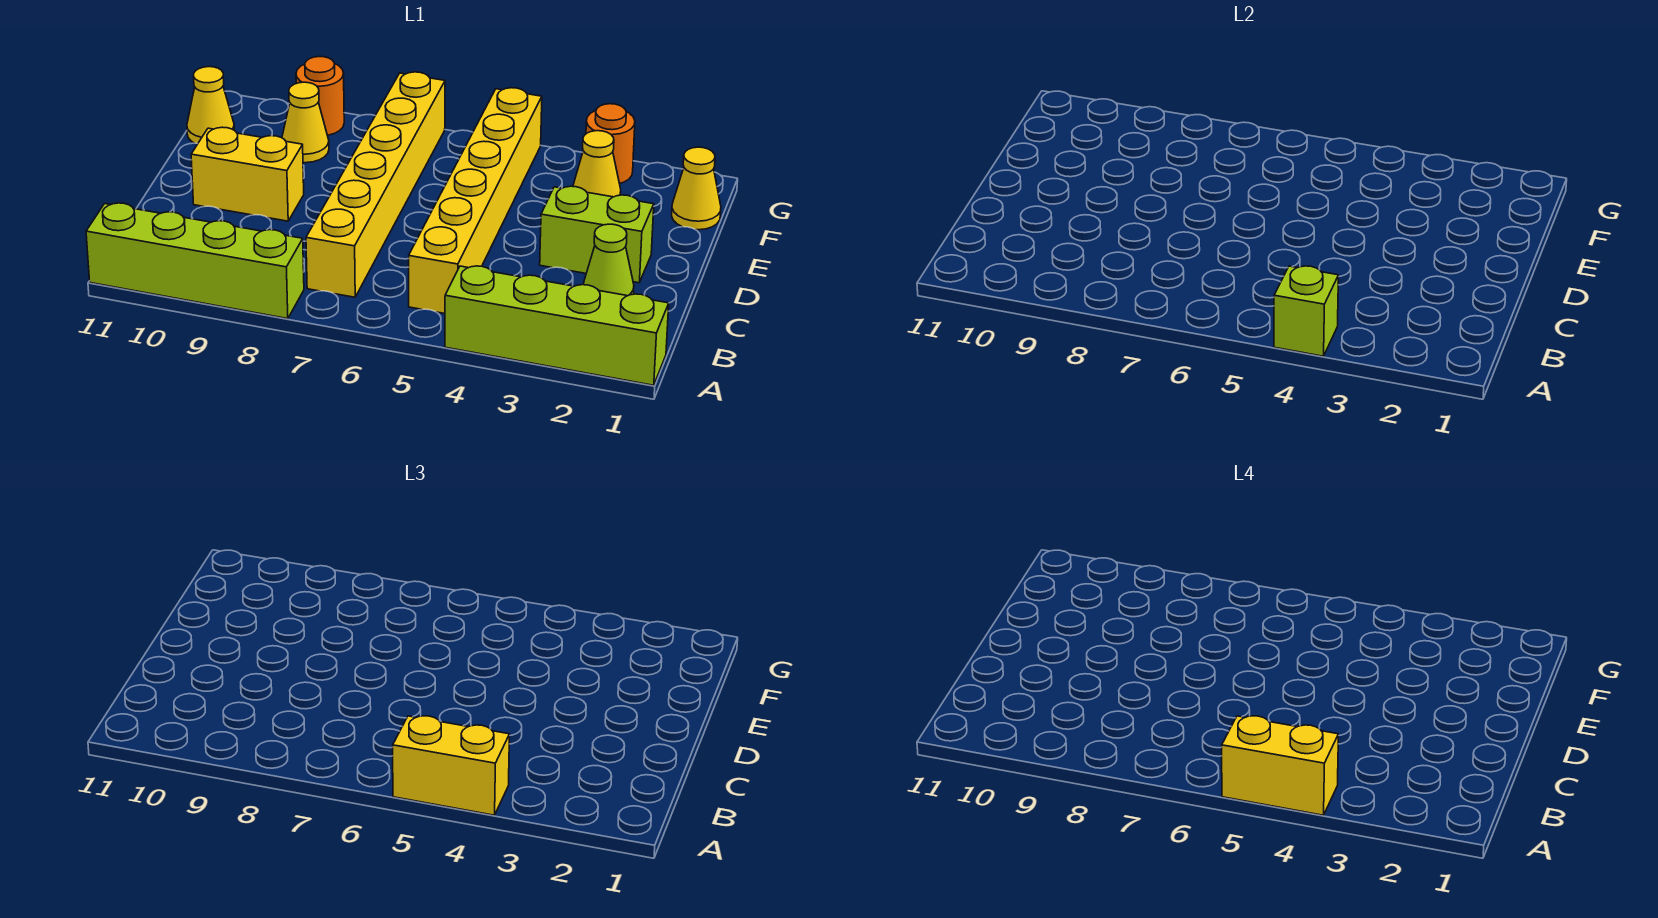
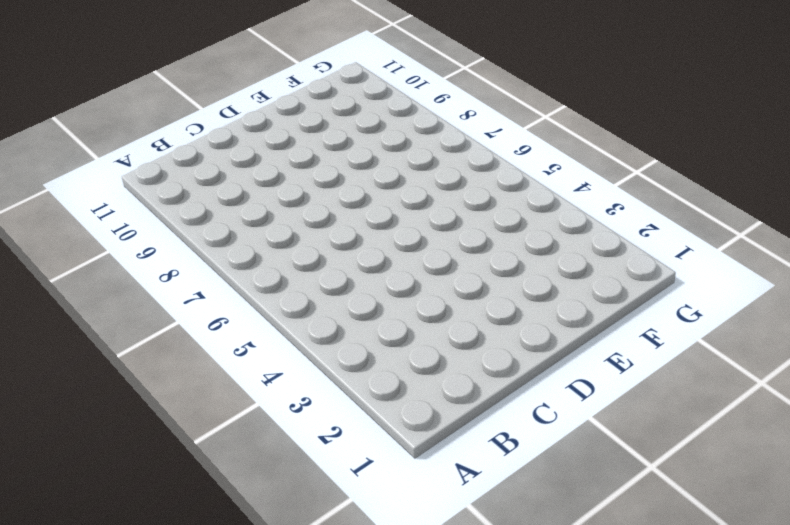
none -> lime brick A1:A4 level 1
none -> lime brick A8:A11 level 1
none -> yellow brick B5:G5 level 1

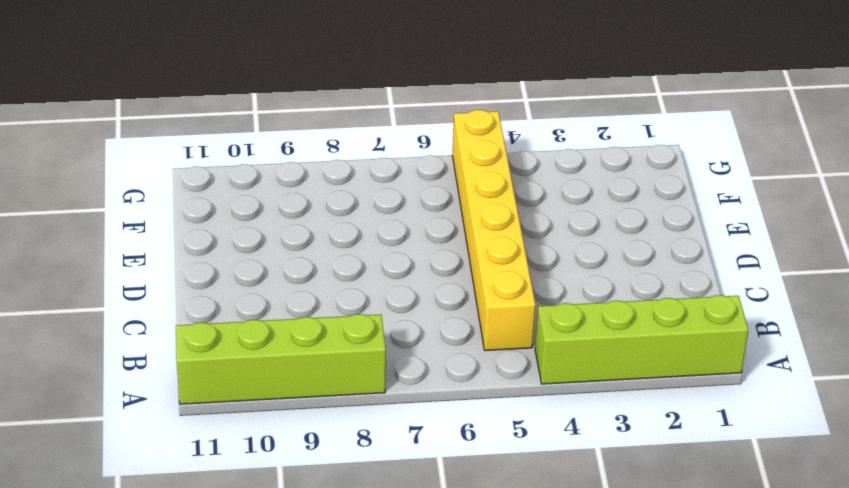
none -> yellow brick B7:G7 level 1
none -> lime cone C2 level 1
none -> lime brick D2:D3 level 1

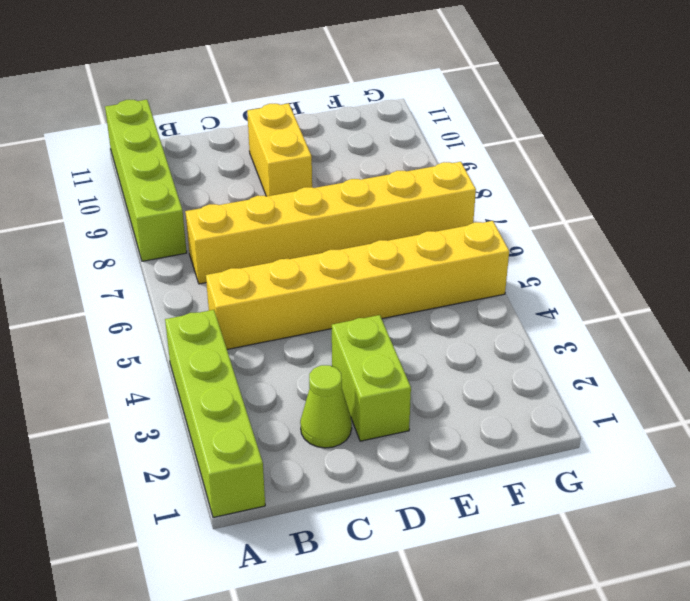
none -> yellow cone F1 level 1
none -> yellow cone F3 level 1
none -> yellow cone F9 level 1

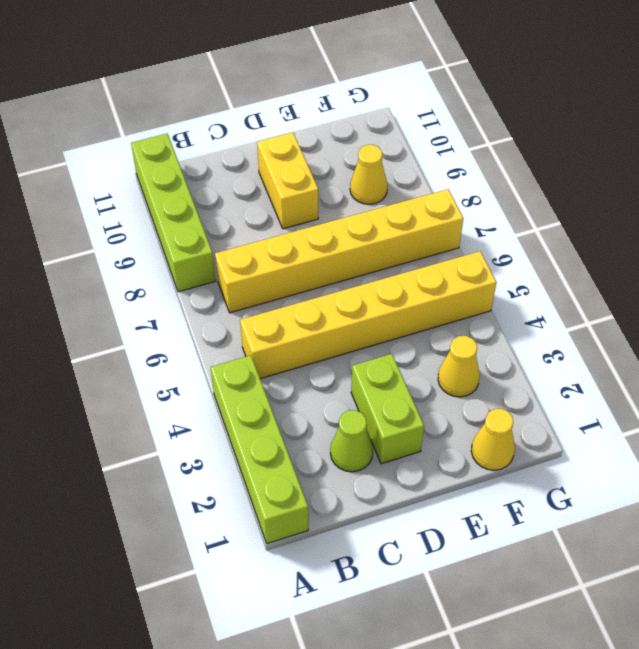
none -> yellow cone F11 level 1
none -> orange round brick G3 level 1
none -> orange round brick G9 level 1

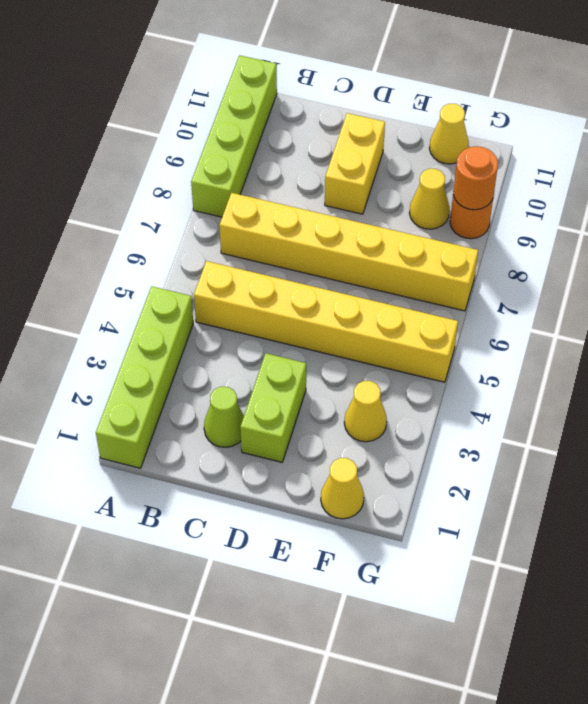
orange round brick G9 level 2 -> orange round brick G3 level 1
none -> lime brick A4 level 2
none -> yellow brick A4:A5 level 3
none -> yellow brick A4:A5 level 4

